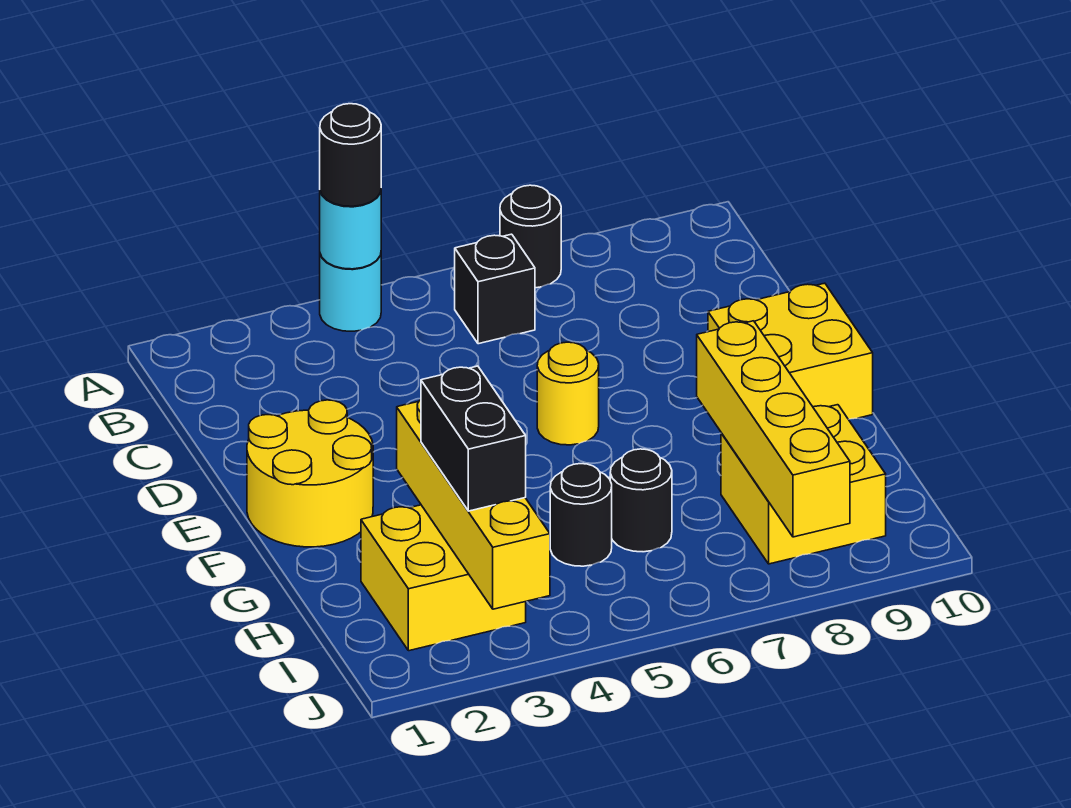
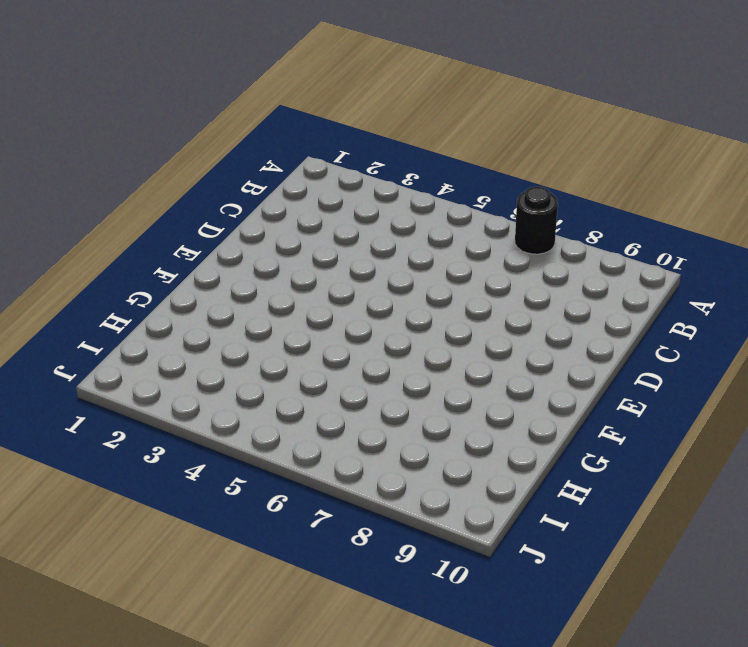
none -> cyan round brick A4 level 1
none -> black brick B6 level 1
none -> yellow round brick E1:F2 level 1

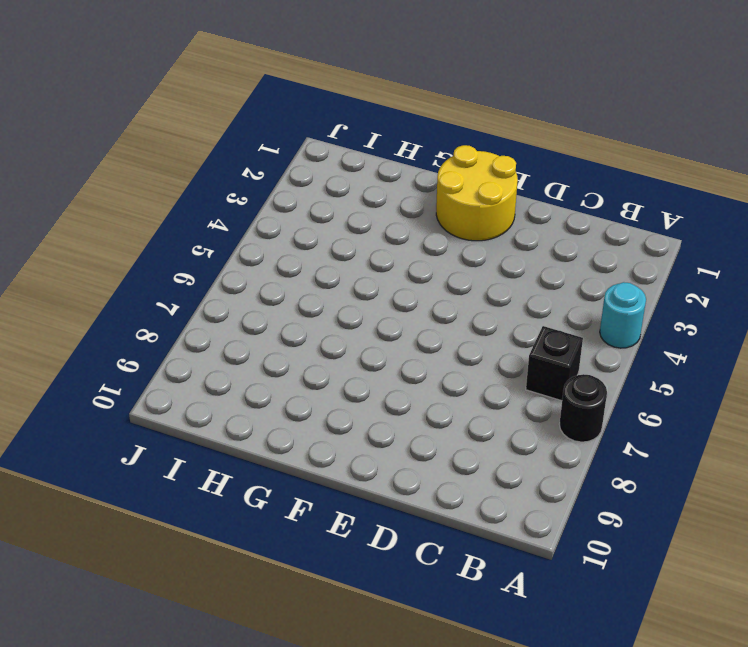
none -> yellow round brick E6 level 1
none -> yellow brick E9:F10 level 1
none -> yellow brick H2:I3 level 1

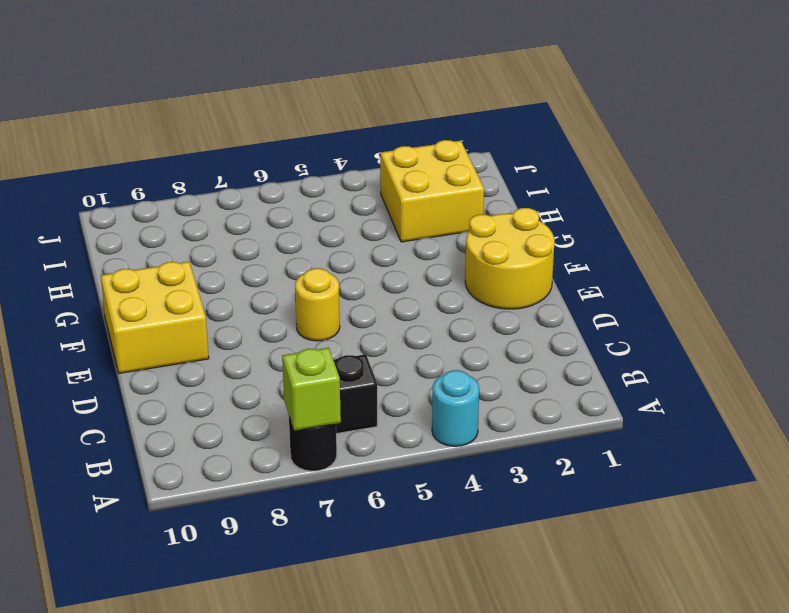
lime brick A7 level 2 -> none
none -> black round brick H5 level 1
none -> black round brick H6 level 1
none -> yellow brick H8:I9 level 1

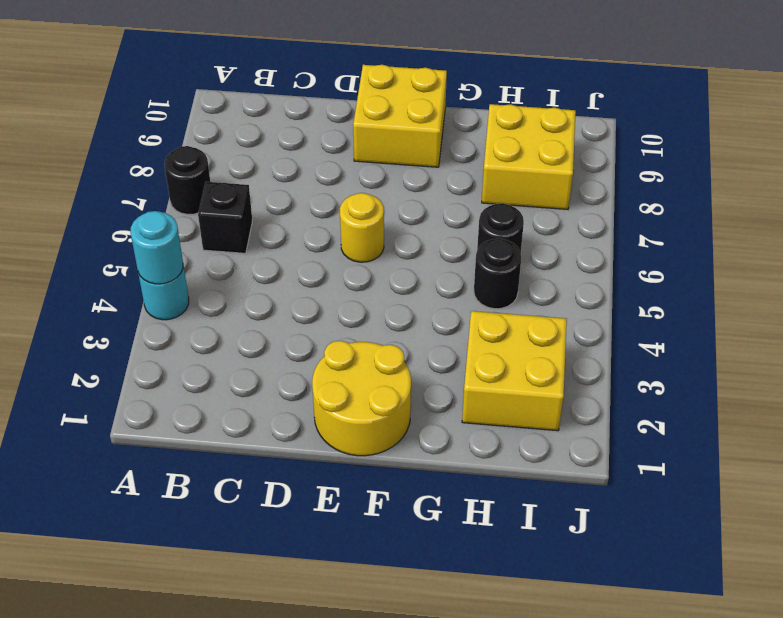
none -> yellow brick G3:J3 level 2
none -> yellow brick G8:J8 level 2
none -> black round brick A4 level 3

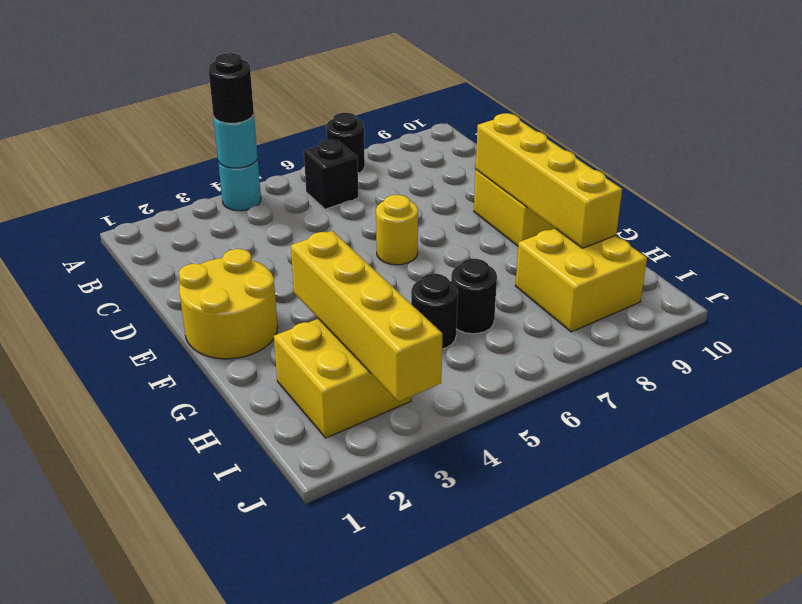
yellow brick E9:H9 level 2 -> yellow brick G8:J8 level 2
none -> black brick H3:I3 level 3

